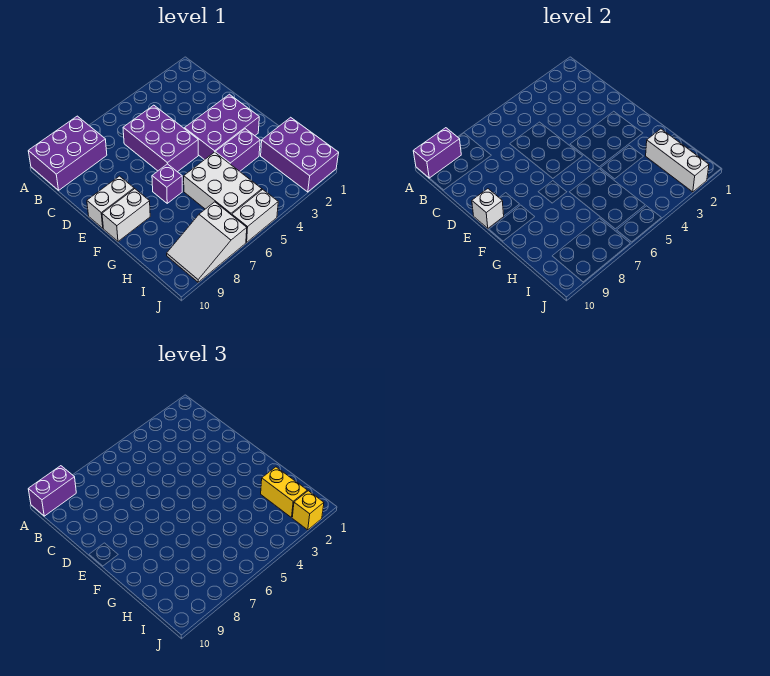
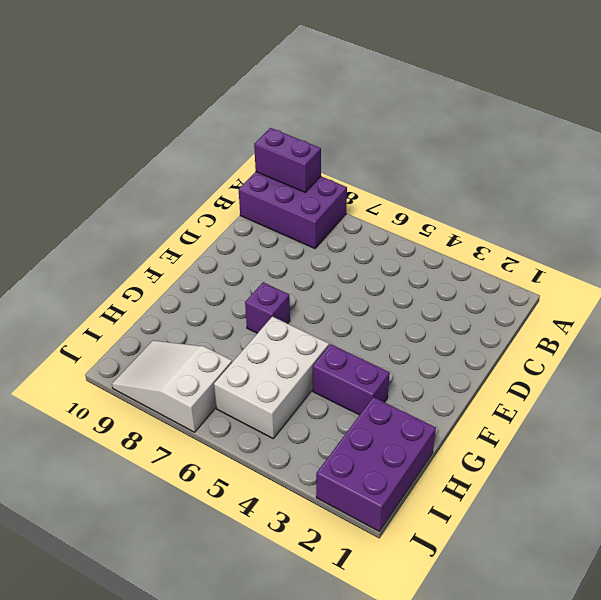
none -> purple brick C5:E6 level 1
none -> purple brick E2:F4 level 1
none -> white brick E9:E10 level 1

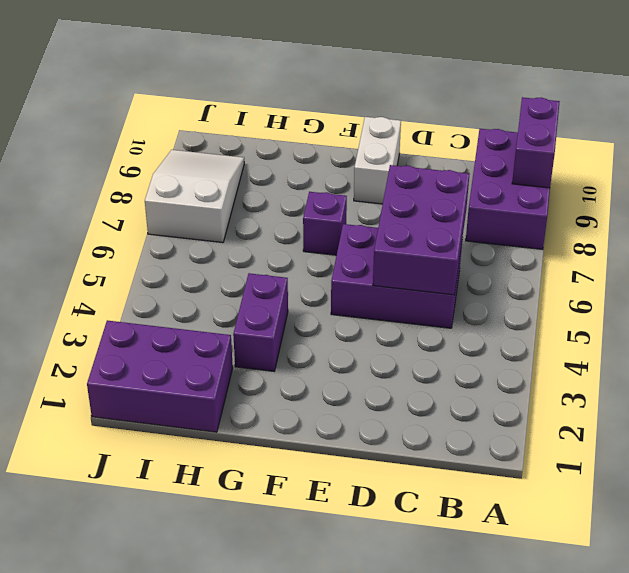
purple brick C5:D7 level 2 -> purple brick E2:F4 level 1
none -> white brick F9:F10 level 1
none -> white brick G5:I6 level 1
none -> white brick J5:J6 level 1

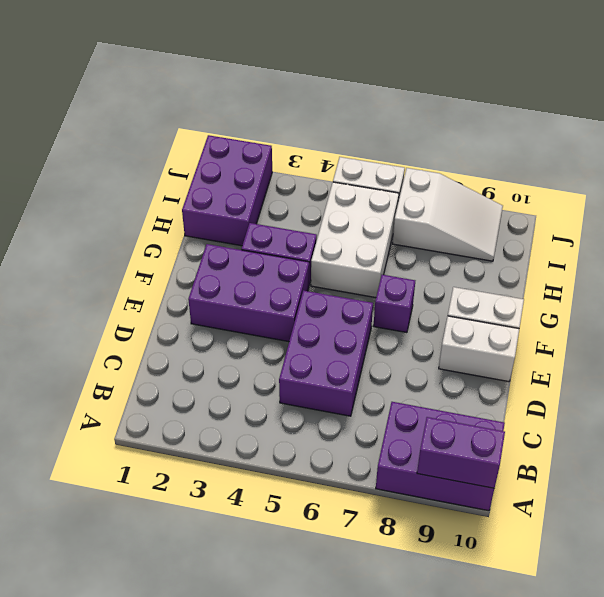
none -> white brick E10 level 2
none -> white brick H2:J2 level 2
none -> purple brick A9:A10 level 3

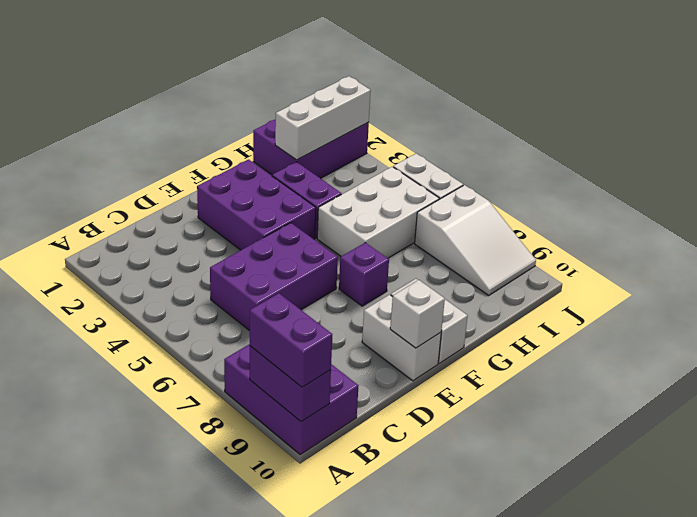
none -> yellow brick H2:I2 level 3
none -> yellow brick J2 level 3

